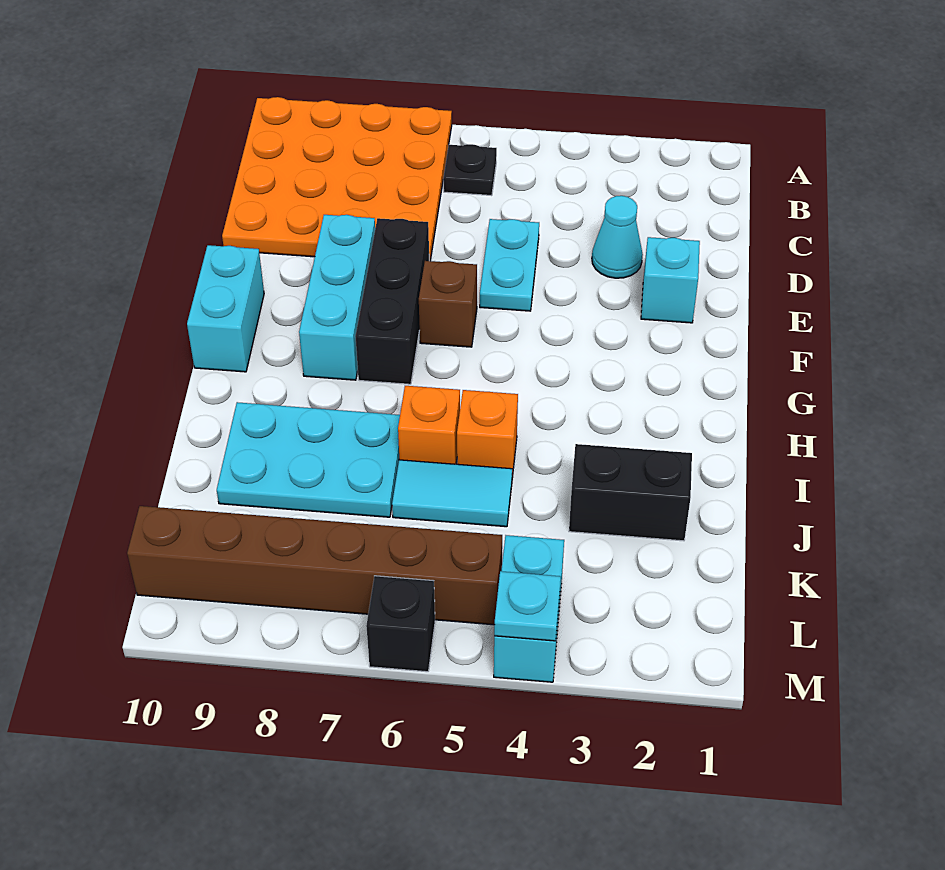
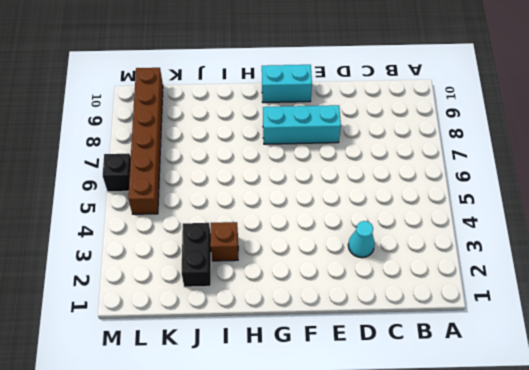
brown brick I3 level 1 -> brown brick F6 level 1
none -> orange plate A7:D10 level 1
none -> black plate B6 level 1
none -> cyan plate D5:E5 level 1

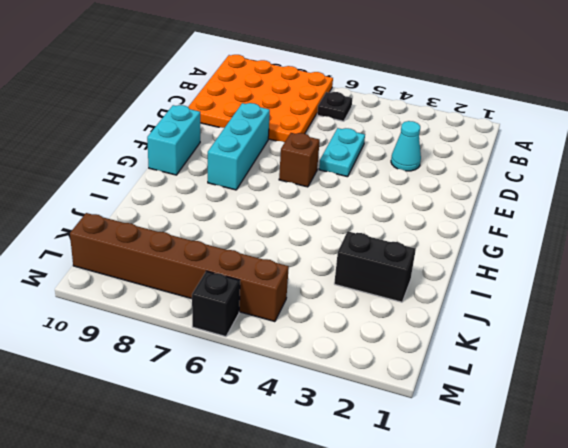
none -> cyan brick E2 level 1
none -> black brick E7:G7 level 1
none -> orange brick I5 level 1

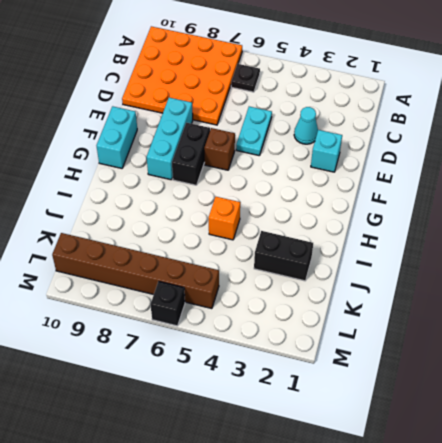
black brick F7:G7 level 1 -> black brick E7:G7 level 1
none -> orange brick I6 level 1
none -> cyan plate I7:J9 level 1
none -> cyan tile J5:J6 level 1

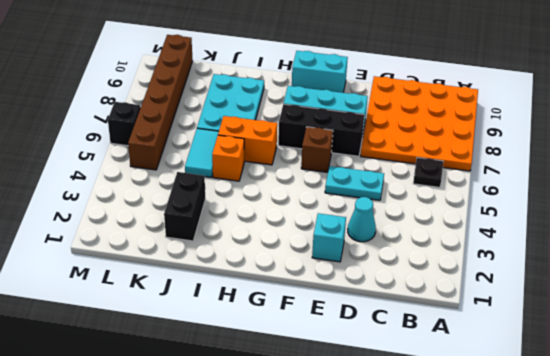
orange brick H6:I6 level 1 -> orange brick I6 level 1
none -> cyan brick L4:M4 level 1
none -> cyan plate M4 level 2

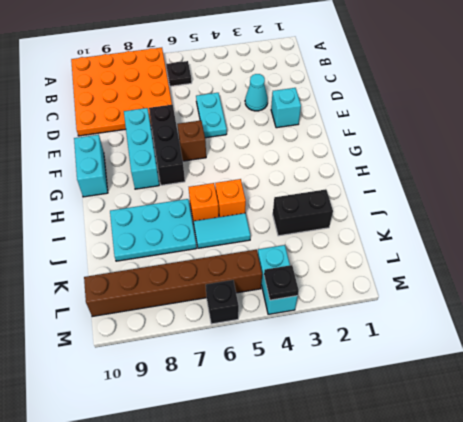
black plate M4 level 2 -> cyan plate M4 level 2

